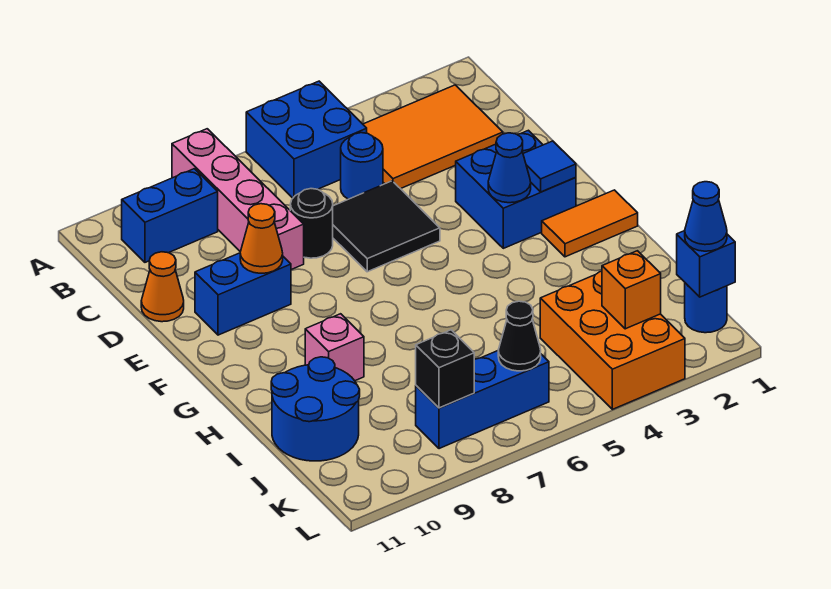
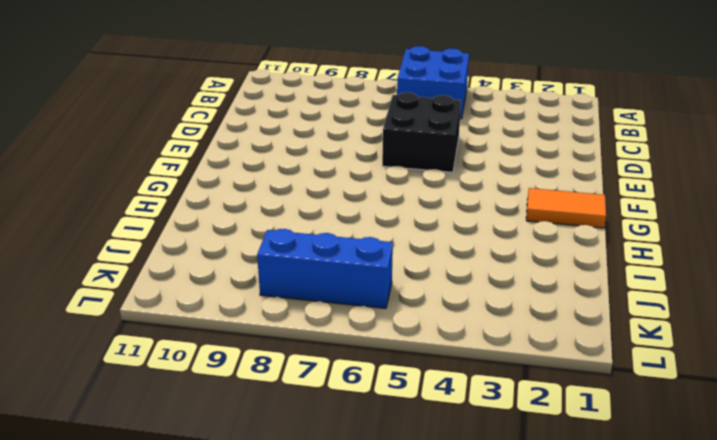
black brick D5:E6 level 1 -> black tile D5:E6 level 1
none -> pink brick A8:D8 level 1
none -> orange tile B2:C4 level 1
none -> blue brick B9:B10 level 1

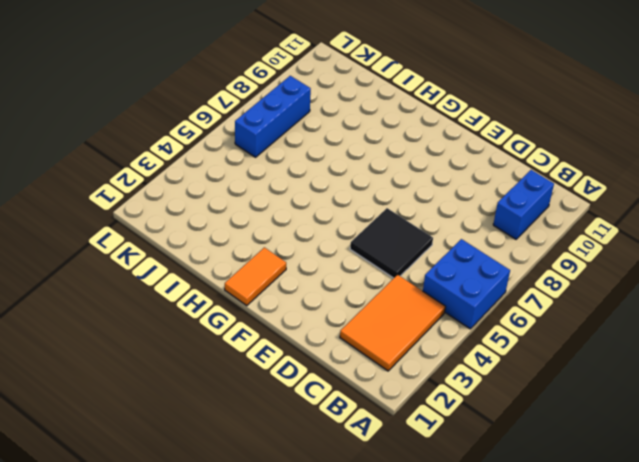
none -> pink brick A8:D8 level 1
none -> blue round brick C5 level 1
none -> black round brick D7 level 1

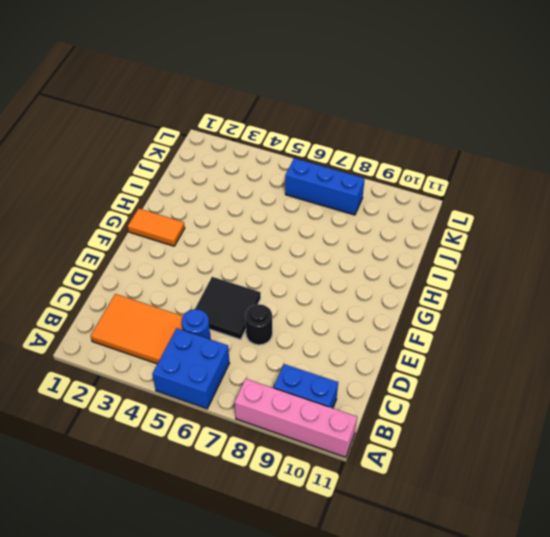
pink brick A8:A11 level 1 -> pink brick A8:D8 level 1
none -> orange cone D11 level 1
none -> blue brick E2:F3 level 1
none -> blue brick E9:E10 level 1

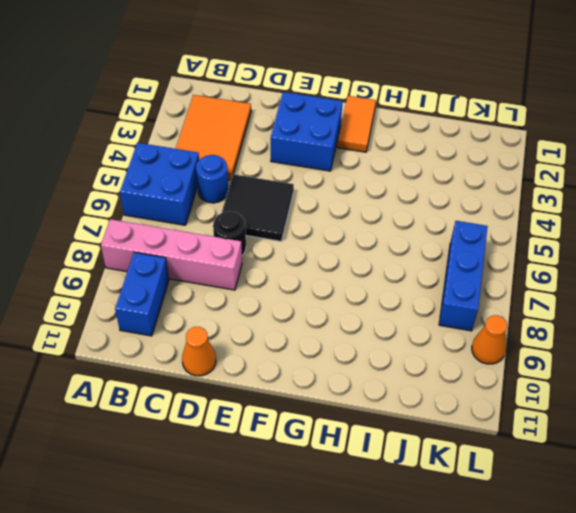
orange cone L9 level 1 -> orange cone E9 level 2
none -> blue brick E9:E10 level 1
none -> pink brick H9 level 1
none -> blue round brick I10:J11 level 1

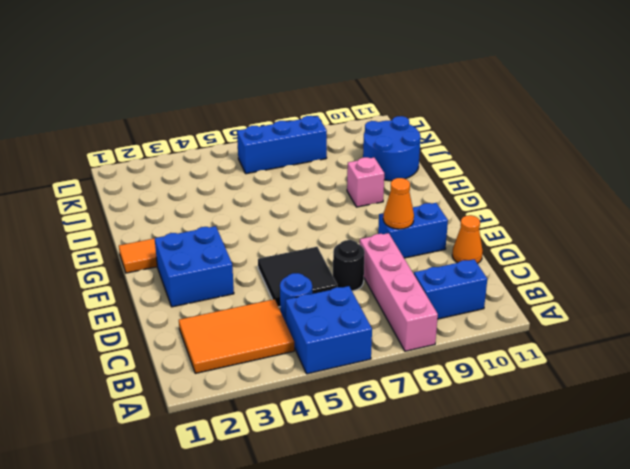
none -> orange brick J3:L4 level 1
none -> blue round brick K1 level 1
none -> blue tile F2 level 2

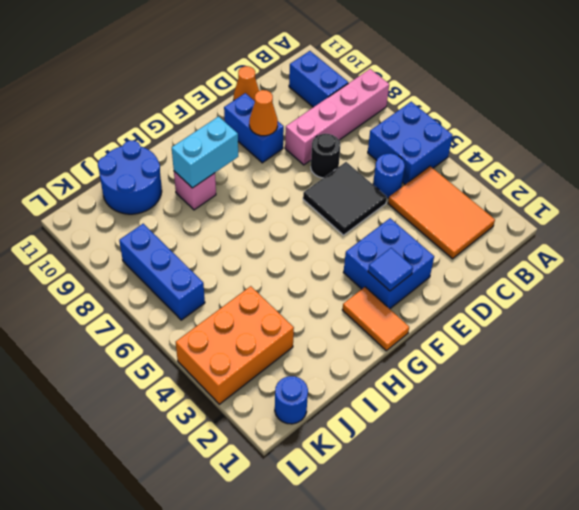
cyan brick G9:H9 level 2 -> none
none -> blue cone F3 level 2
none -> blue brick K1 level 2
none -> orange brick K3 level 2

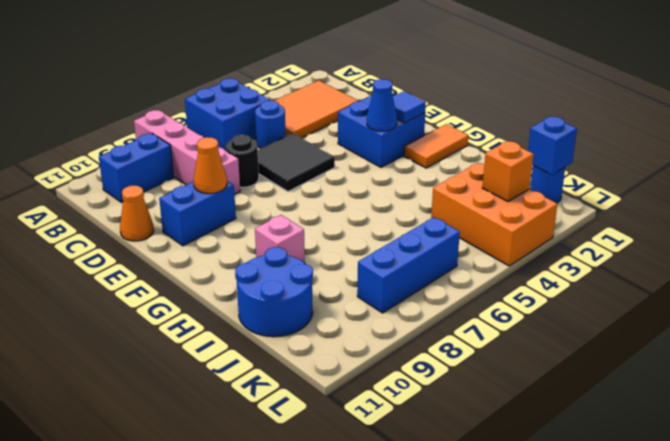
none -> black cone K6 level 2
none -> black brick K8 level 2
none -> blue cone K1 level 3

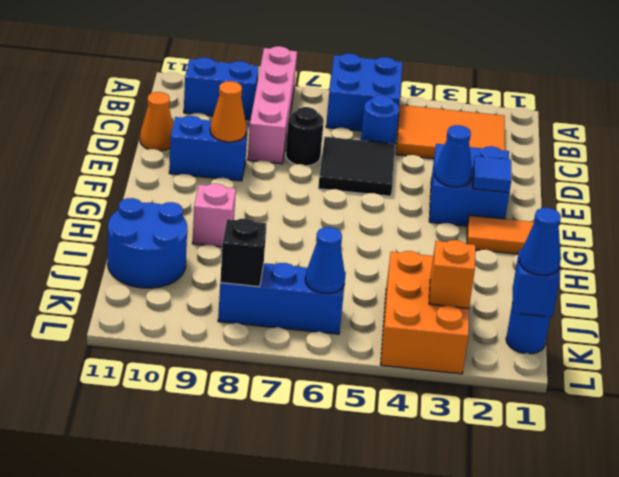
blue cone K6 level 2 -> black cone K6 level 2

